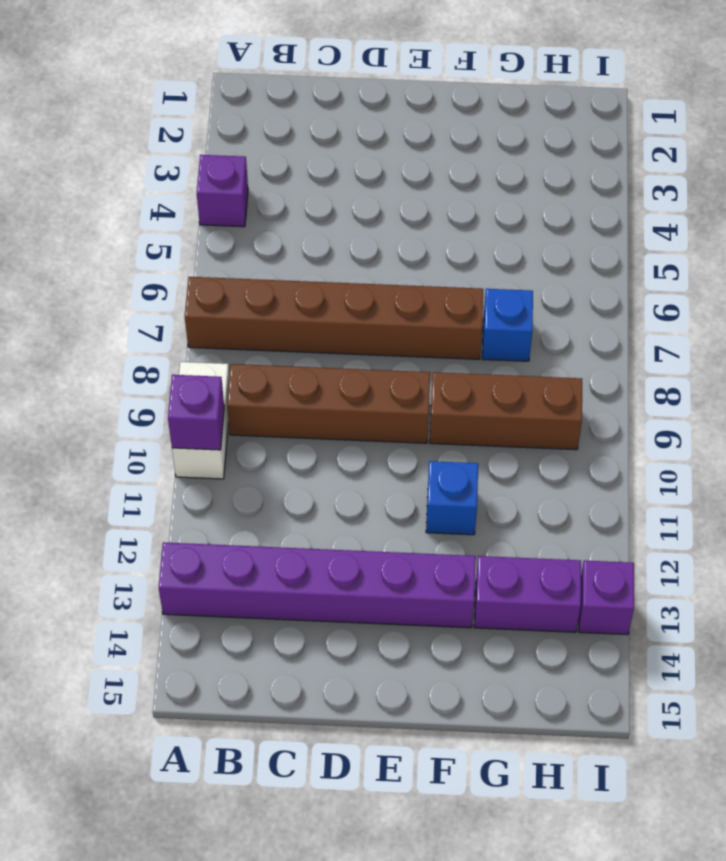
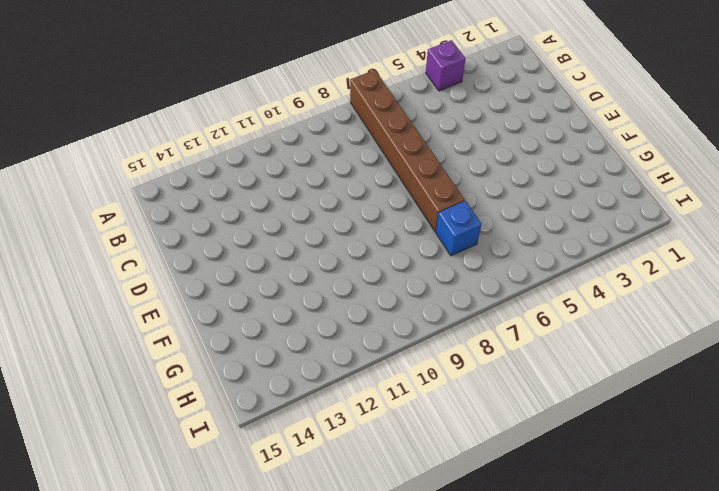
none -> white brick A9:A10 level 1
none -> purple brick A13:F13 level 1

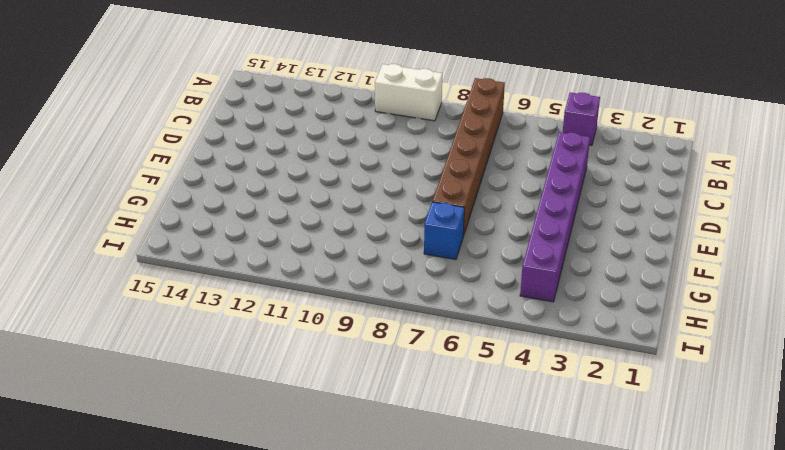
purple brick C4:H4 level 1 -> purple brick A13:F13 level 1
none -> brown brick B9:E9 level 1
none -> brown brick F9:H9 level 1

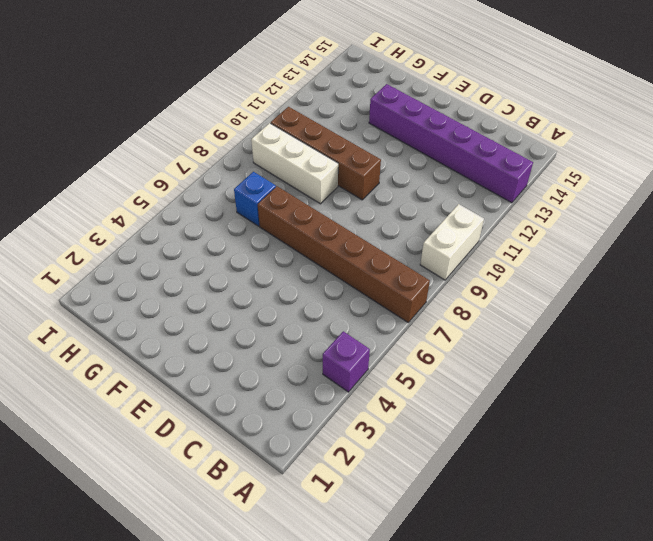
brown brick E10:H10 level 1 -> brown brick B9:E9 level 1
white brick F9:H9 level 1 -> brown brick F9:H9 level 1
none -> blue brick F11 level 1
none -> purple brick G13:H13 level 1

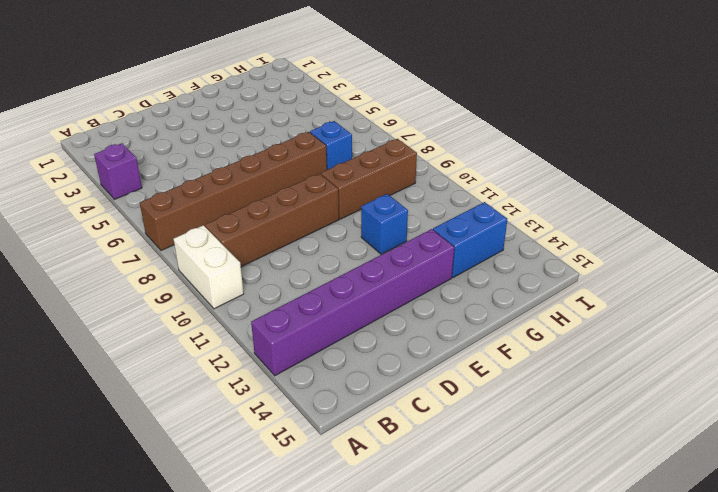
blue brick G13:H13 level 1 -> purple brick G13:H13 level 1
none -> purple brick I13 level 1
none -> purple brick A10 level 2

